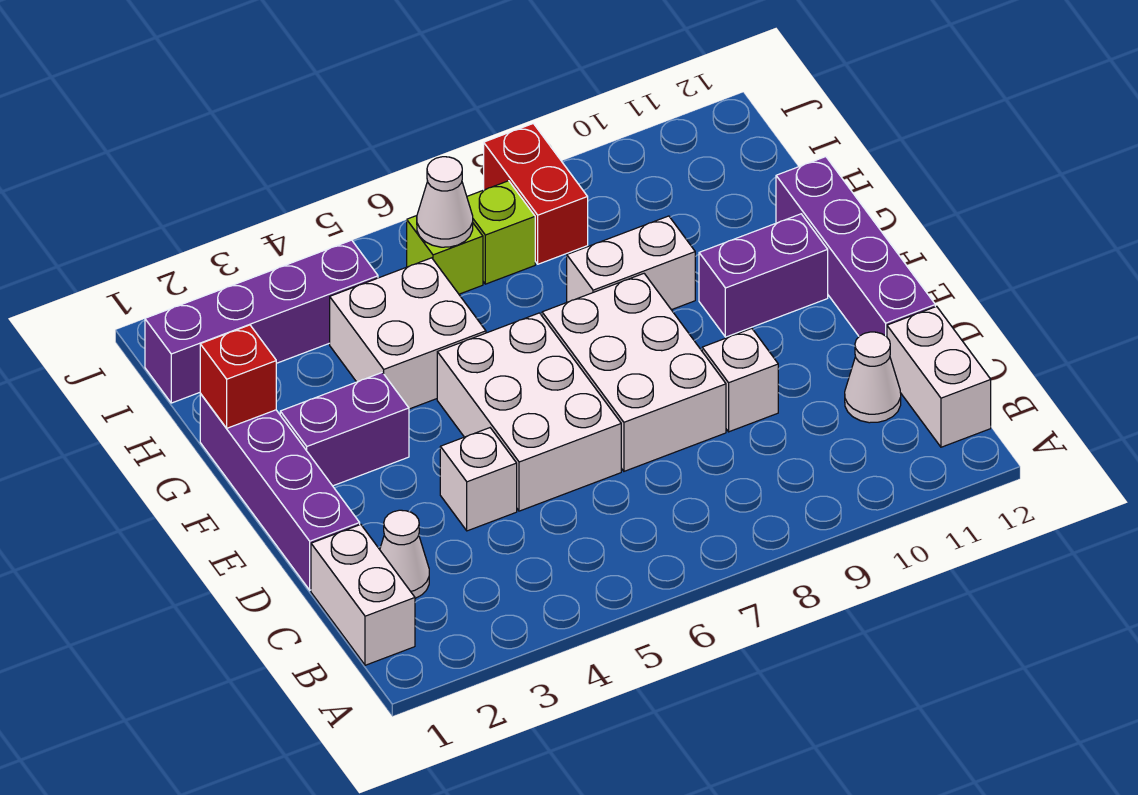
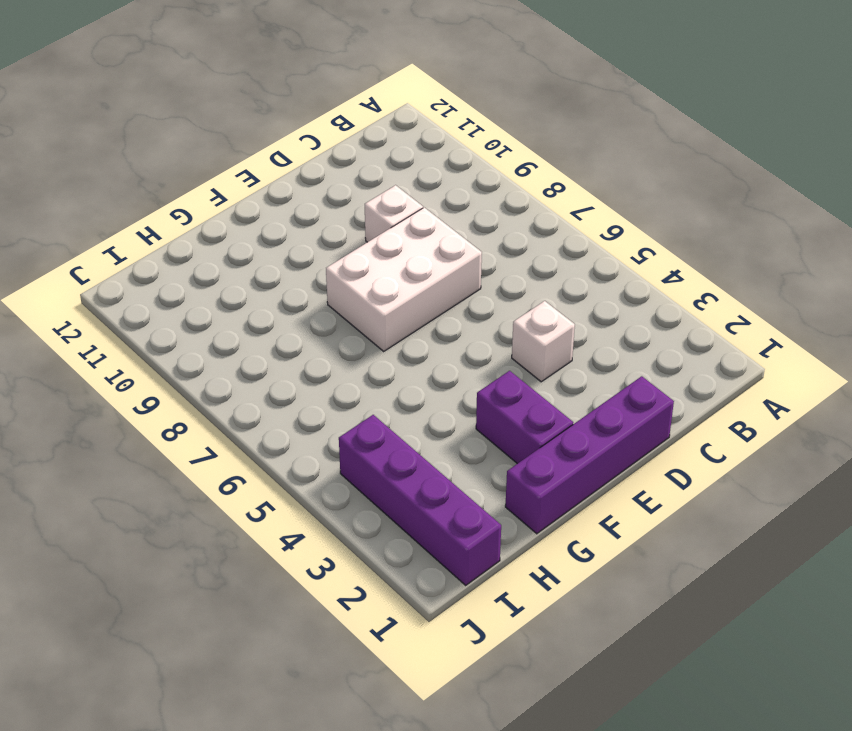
none -> white brick B1:C1 level 1
none -> white brick B12:C12 level 1
none -> white cone C2 level 1

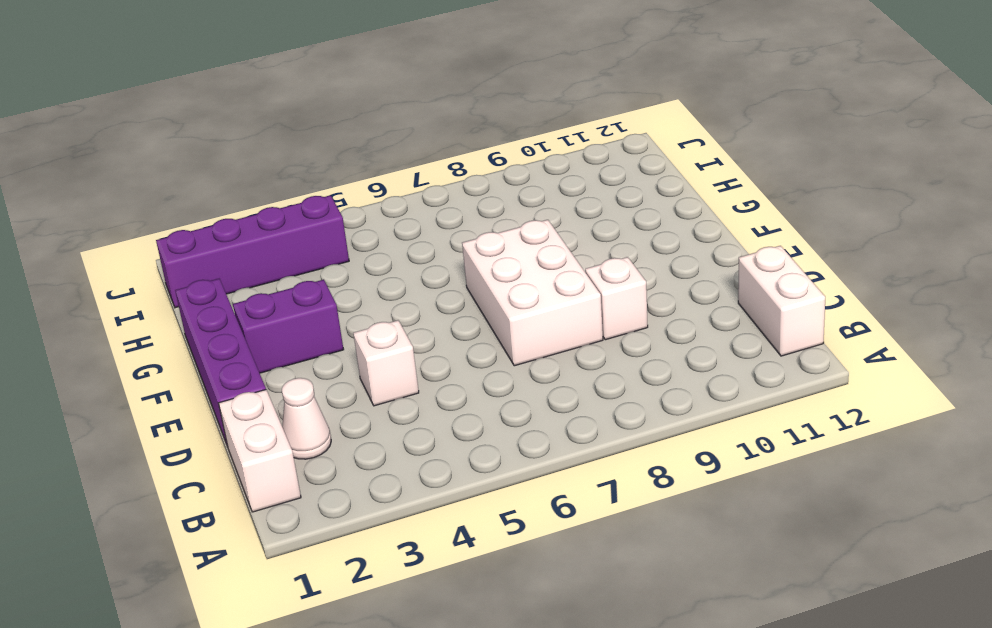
none -> white cone C11 level 1
none -> white brick D5:F6 level 1
none -> purple brick D12:G12 level 1

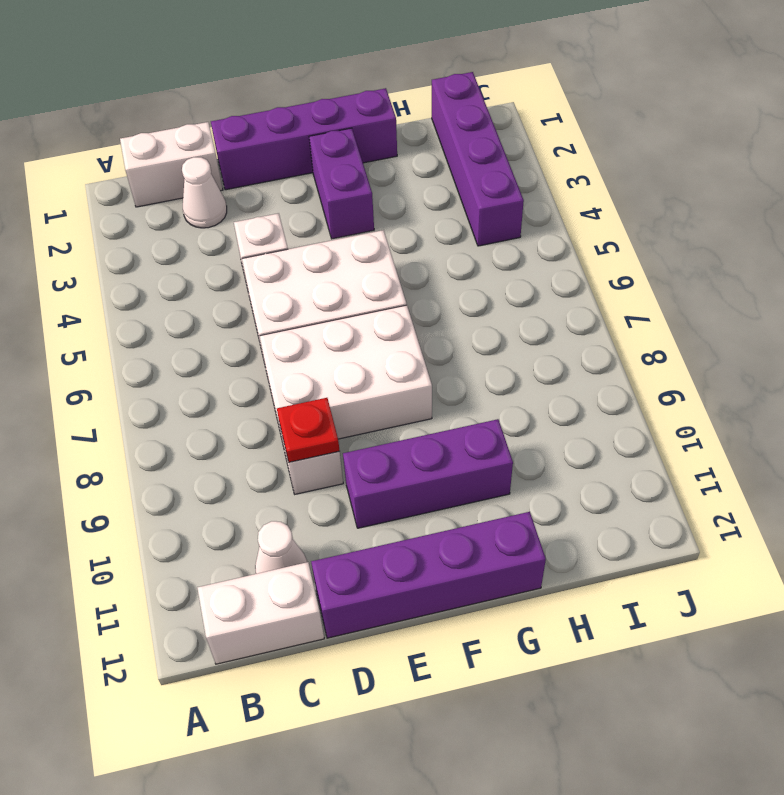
red plate D9 level 2 -> none
purple brick E10:G10 level 1 -> purple brick F10:F11 level 1
none -> white brick G4:H5 level 1
none -> white brick G8:G9 level 1
none -> lime brick I6 level 1

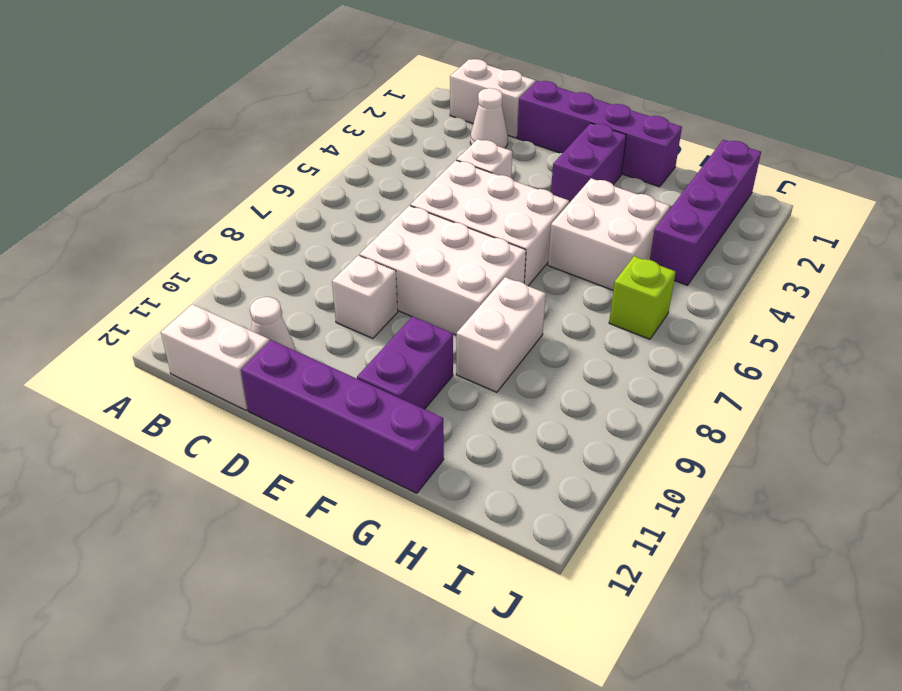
none -> lime brick I7 level 1
none -> red brick I8:J8 level 1
none -> red brick G1 level 2

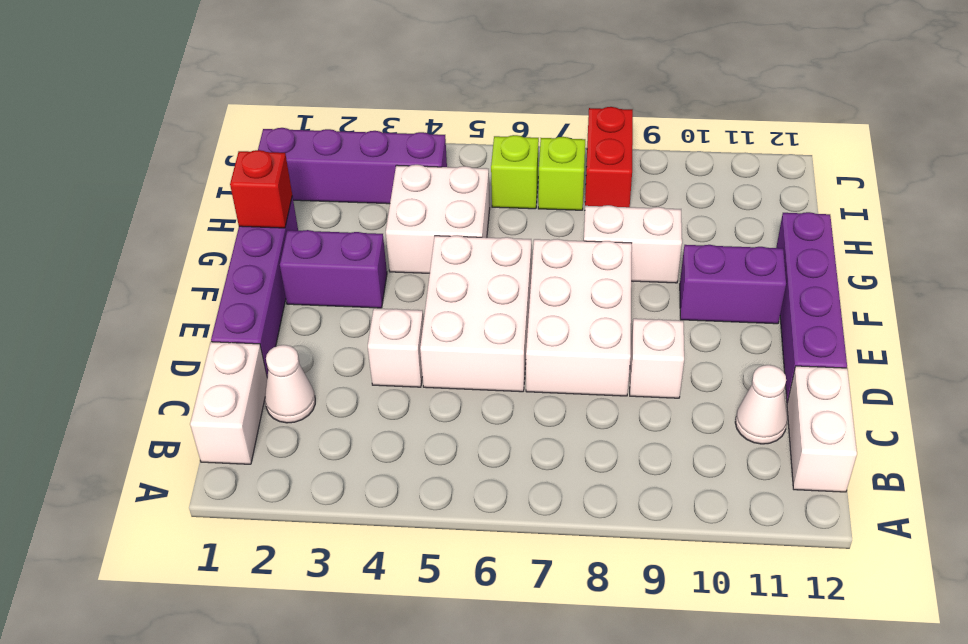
none -> white cone I6 level 2

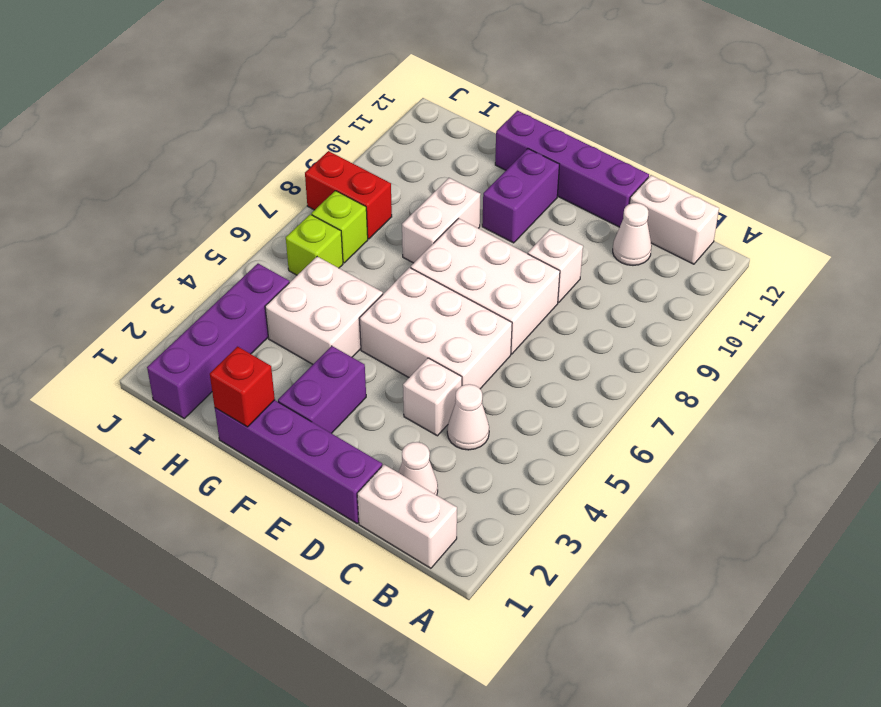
white cone C4 level 1 -> white cone I6 level 2

